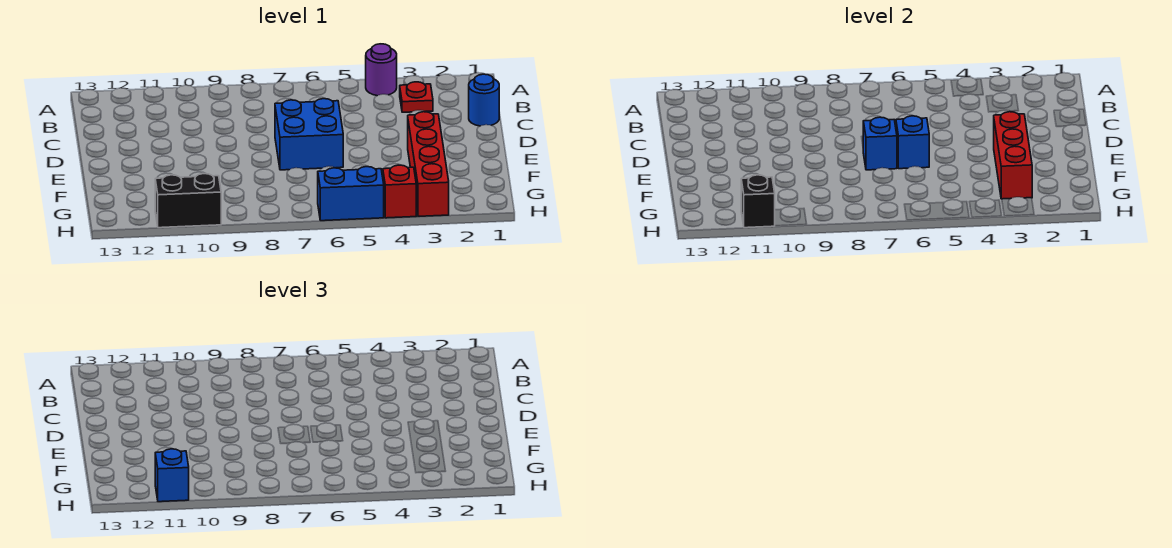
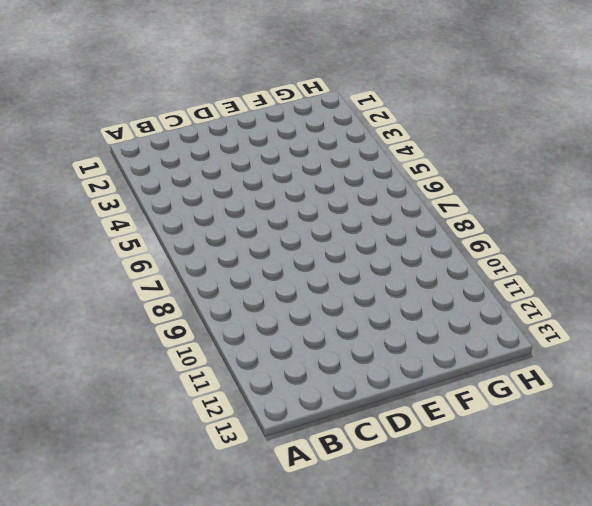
none -> purple round brick A4 level 1
none -> red plate B3 level 1
none -> blue round brick C1 level 1

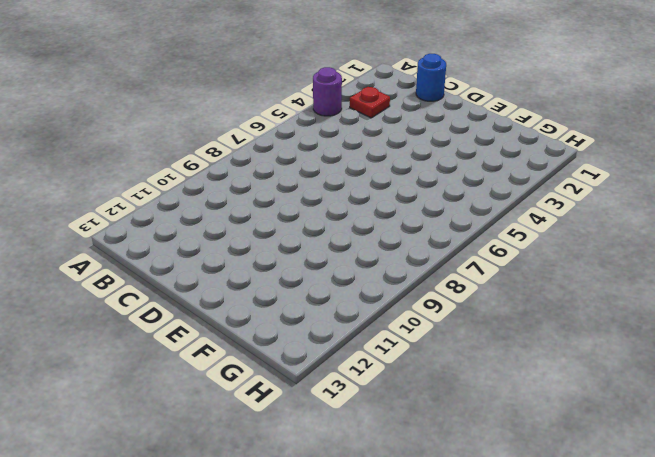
none -> blue brick D6:E7 level 1
none -> red brick E3:H3 level 1
none -> red brick H4 level 1

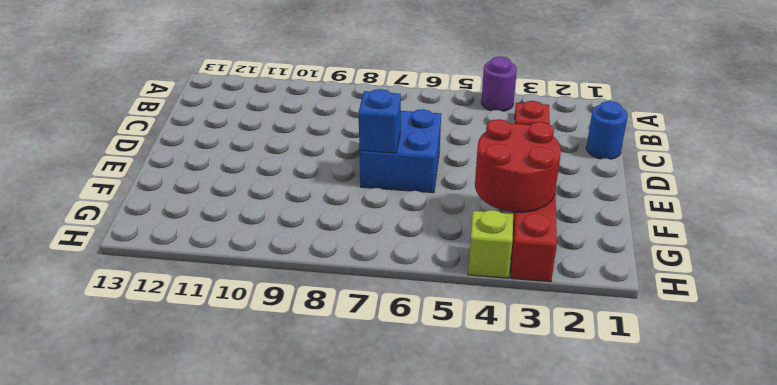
red round brick F3:G4 level 2 -> red brick E3:G3 level 2
lime brick H4 level 1 -> red brick H4 level 1
none -> blue brick H5:H6 level 1
none -> black brick H10:H11 level 1
none -> blue brick E6 level 2

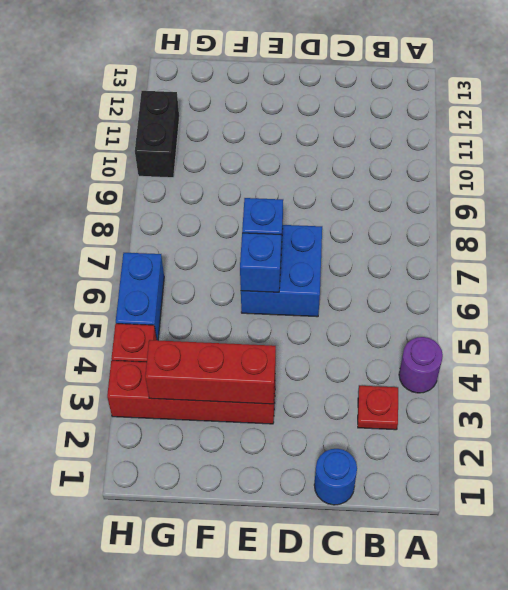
none -> black brick H11 level 2
none -> blue brick H11 level 3

